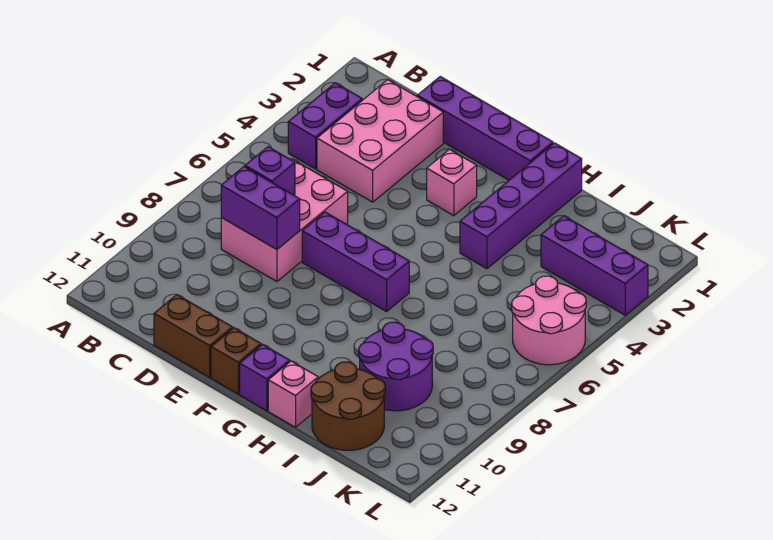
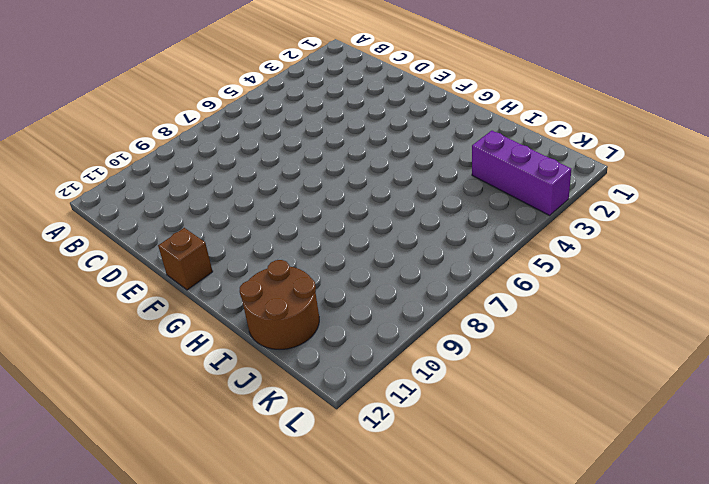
none -> purple brick B3:B4 level 1
none -> pink brick C2:D4 level 1
none -> pink brick C6:D8 level 1

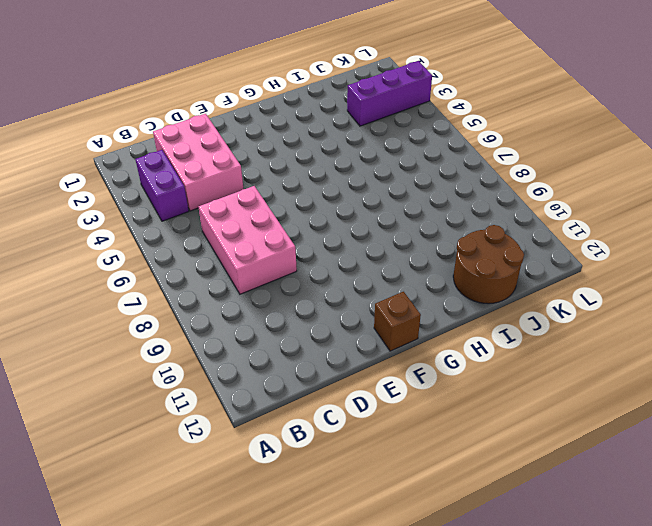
none -> purple brick D1:G1 level 1
none -> brown brick D12:E12 level 1
none -> purple brick E7:G7 level 1

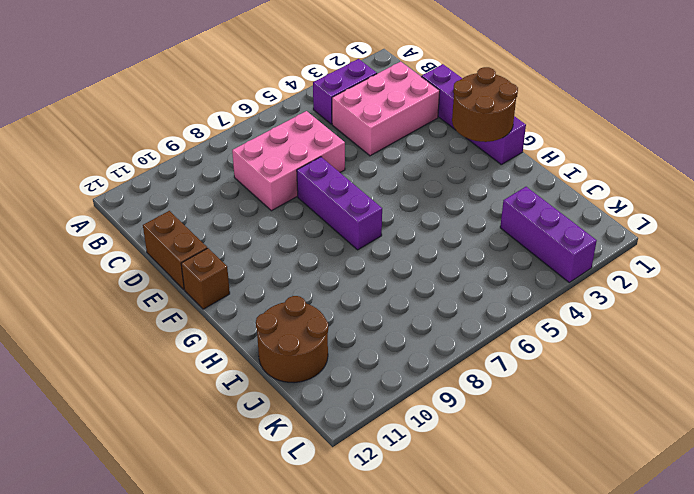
brown round brick F1:G2 level 2 -> none
none -> pink brick F3 level 1
none -> purple brick G12 level 1
none -> purple brick H1:H4 level 1

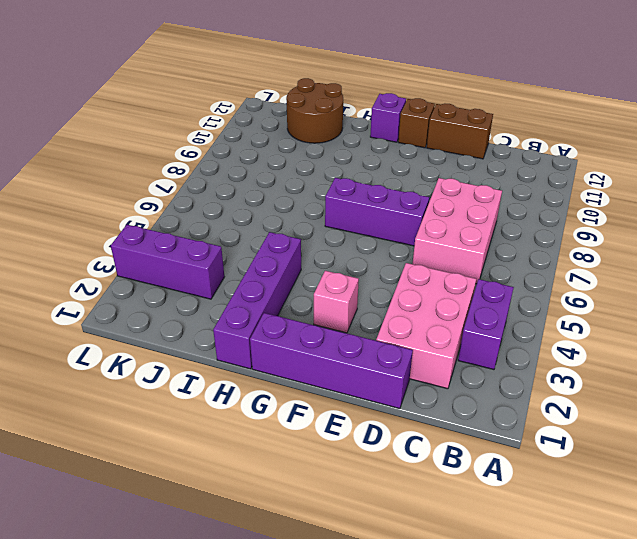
none -> pink brick H12 level 1
none -> purple round brick I9:J10 level 1
none -> pink round brick K5:L6 level 1

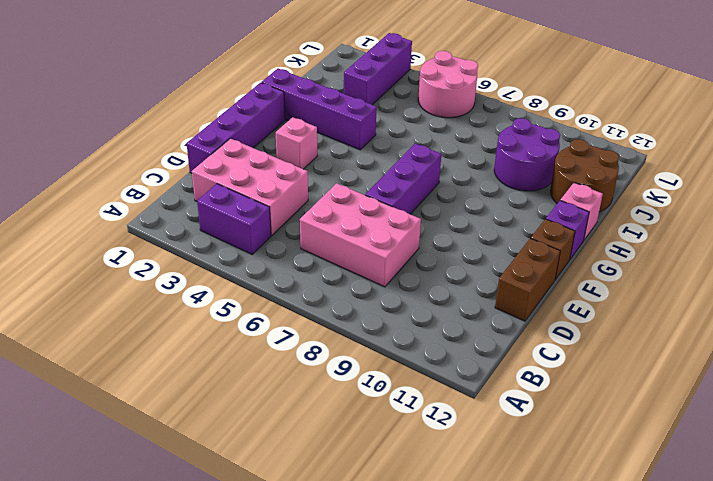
none -> purple brick C7 level 2
none -> purple brick C8:D8 level 2

